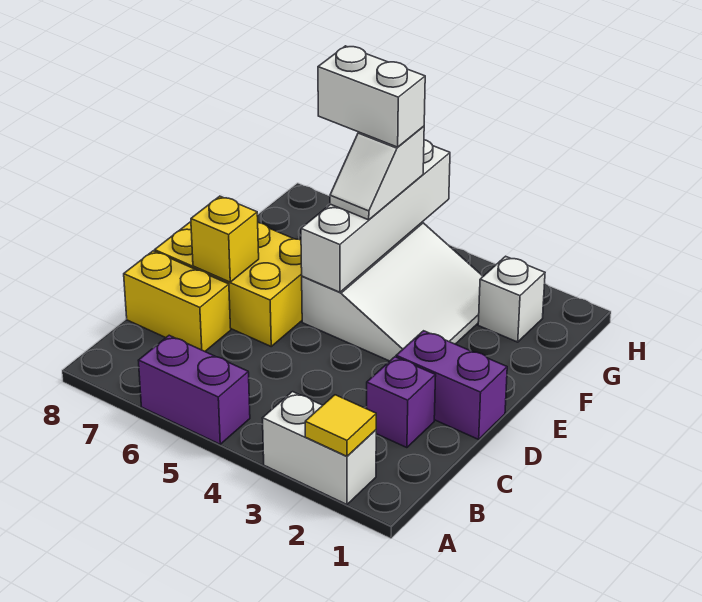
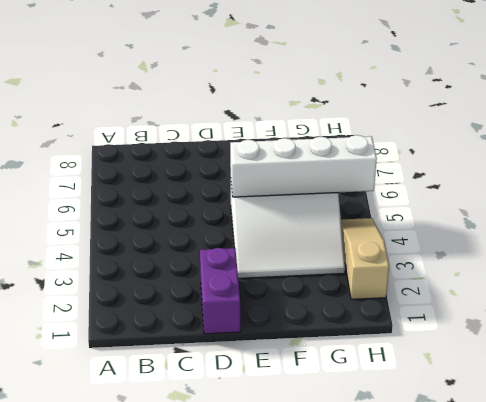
tan slope H2:H4 level 1 top 2 -> none
none -> white brick A2:A3 level 1
none -> purple brick A5:A6 level 1
none -> purple brick C2 level 1

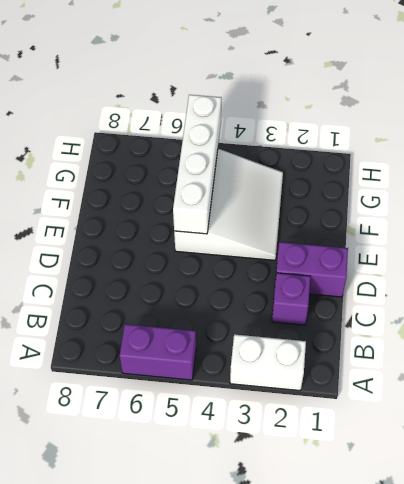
none -> yellow brick C7:C8 level 1
none -> yellow brick D6:E8 level 1
none -> white brick G2 level 1

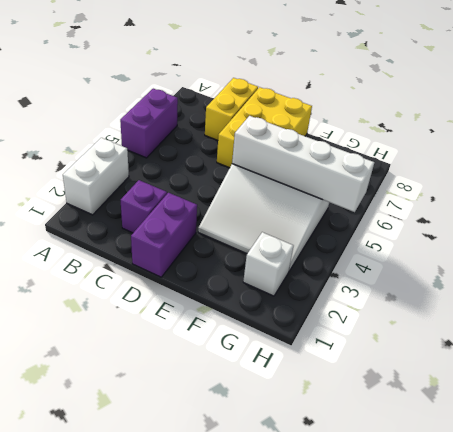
none -> yellow tile A2 level 2
none -> yellow brick D7 level 2
none -> white slope F5:G5 level 3 top G

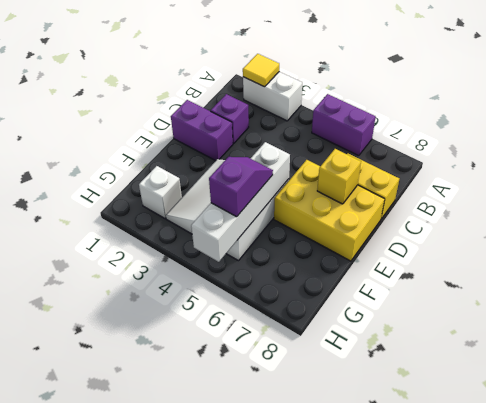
purple slope F5:G5 level 3 top G -> white slope F5:G5 level 3 top G
none -> white brick G5:G6 level 4

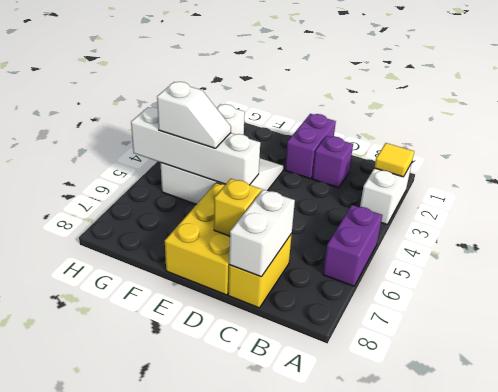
white brick C7:C8 level 2 -> white brick G5:G6 level 4

